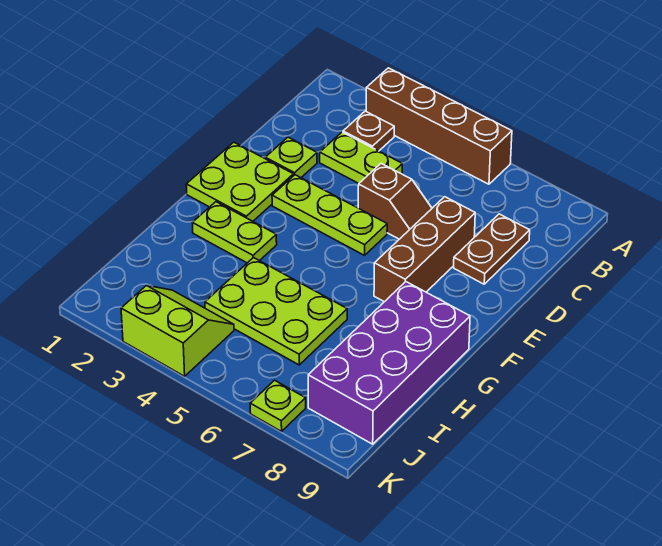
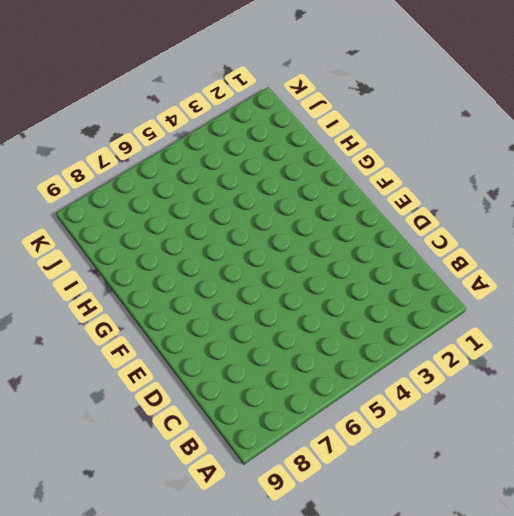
none -> brown brick A3:A6 level 1
none -> brown plate B3 level 1
none -> lime plate C3:C4 level 1

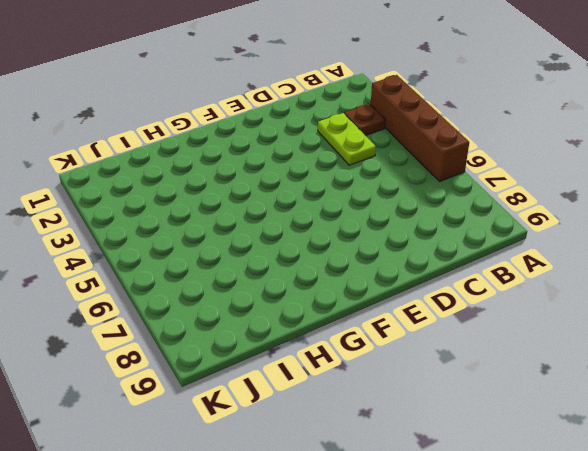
none -> brown plate C8:D8 level 1
none -> lime plate D2 level 1
none -> brown slope D5:D6 level 1 top 5

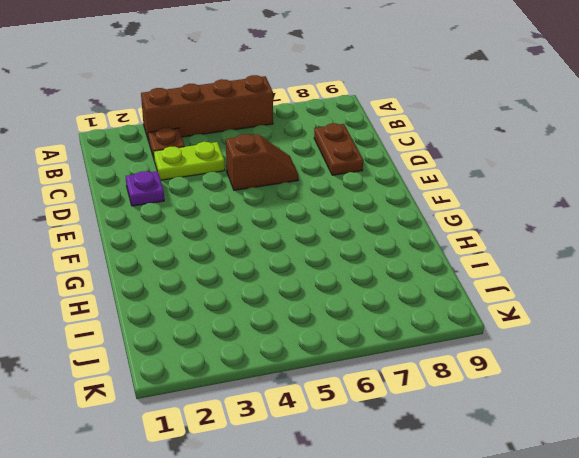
purple plate D2 level 1 -> lime plate D2 level 1
none -> brown brick D7:F7 level 1
none -> lime plate E1:F2 level 1
none -> lime plate E3:E5 level 1

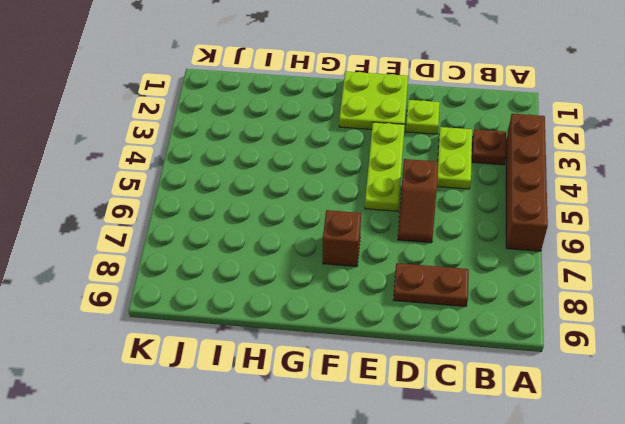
brown brick F7 level 1 -> brown brick D7:F7 level 1
none -> lime plate G2:G3 level 1
none -> purple brick G8:J9 level 1
none -> lime plate H4:I6 level 1

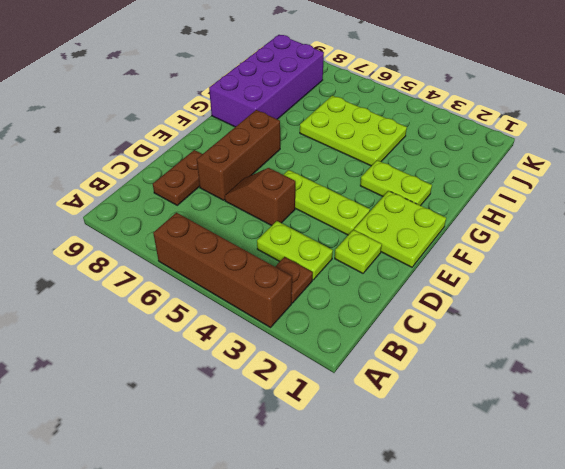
none -> lime slope J3:K4 level 1 top K
none -> lime plate K7 level 1

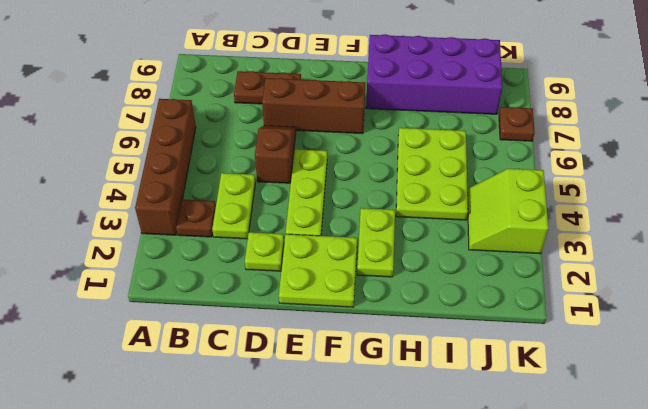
brown plate K7 level 1 -> lime plate K7 level 1

